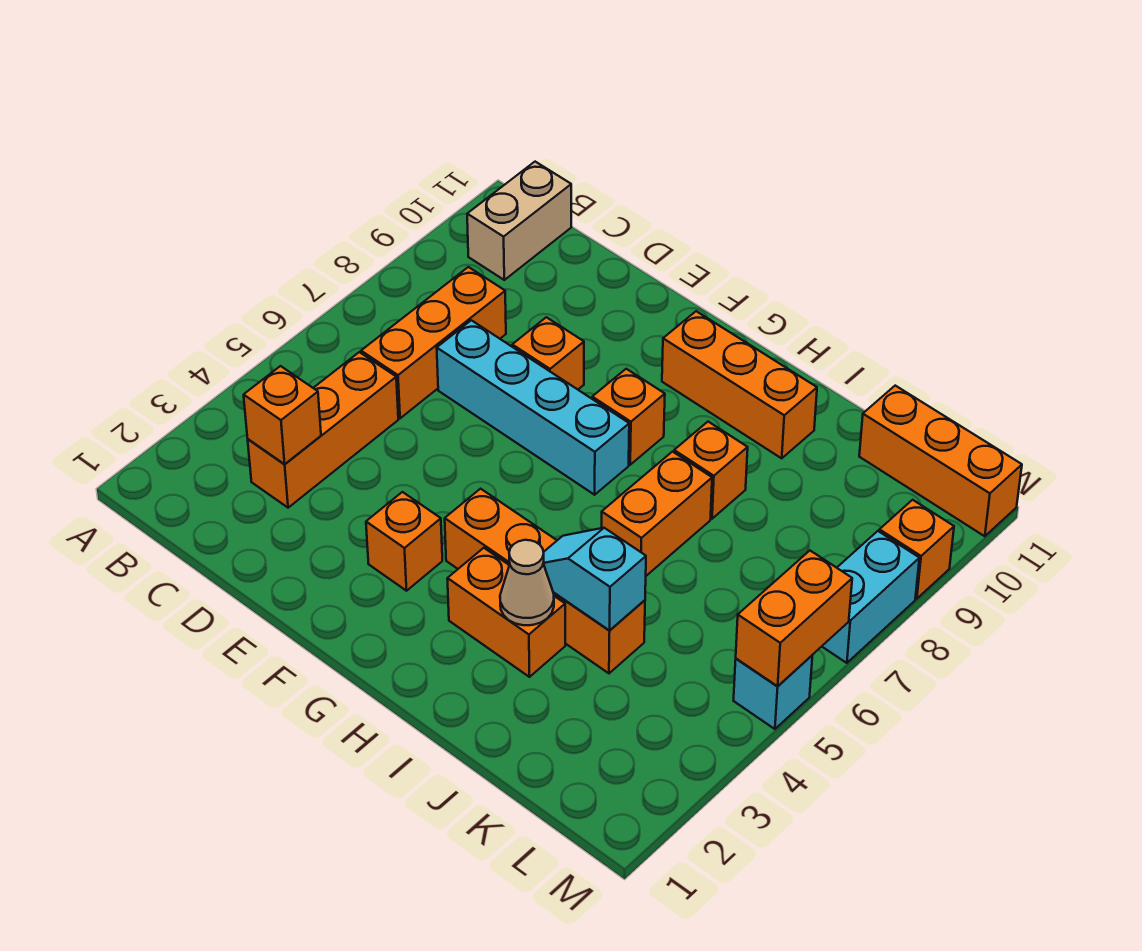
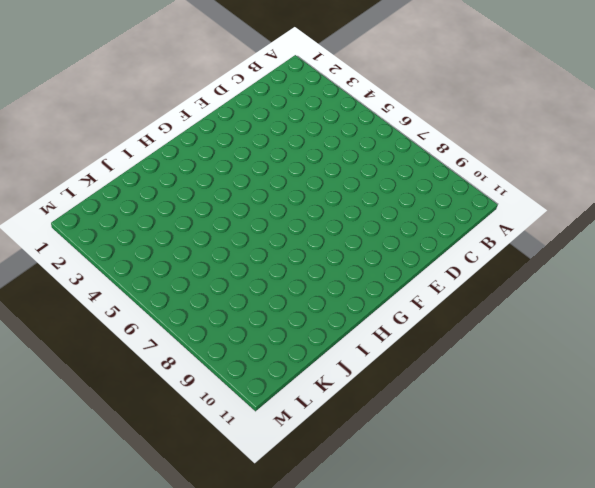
none -> tan brick B10:B11 level 1
none -> orange brick C3:C5 level 1
none -> orange brick C6:C8 level 1

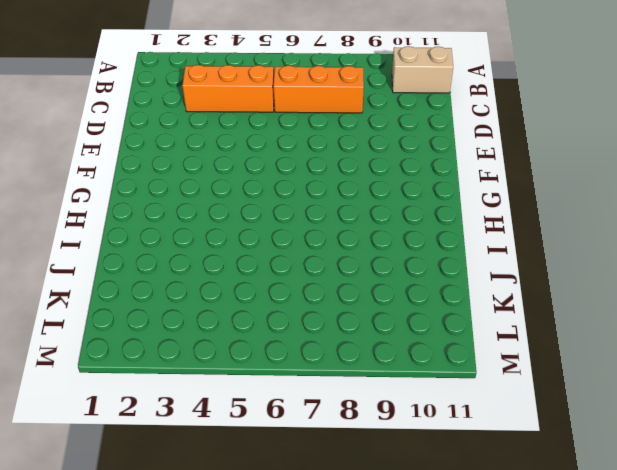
none -> cyan brick D7:G7 level 1
none -> orange brick E8 level 1
none -> orange brick F3 level 1

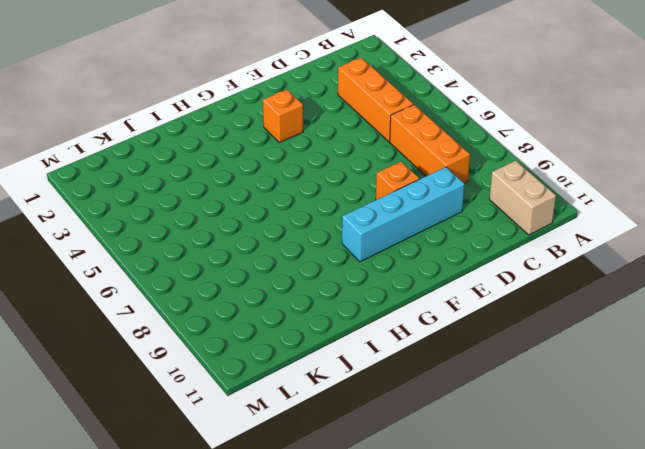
cyan brick D9:G9 level 1 -> cyan brick D7:G7 level 1
none -> orange brick G4:J4 level 1
none -> orange brick G8 level 1
none -> orange brick G10:I10 level 1

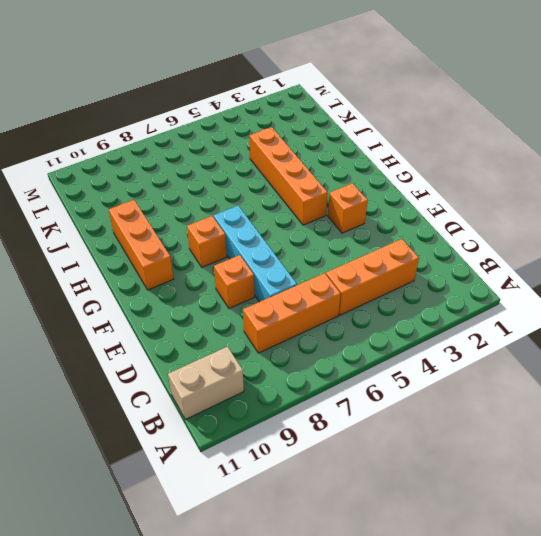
none -> orange brick H3:I3 level 1
none -> orange brick I6:I7 level 1
none -> orange brick I8 level 1

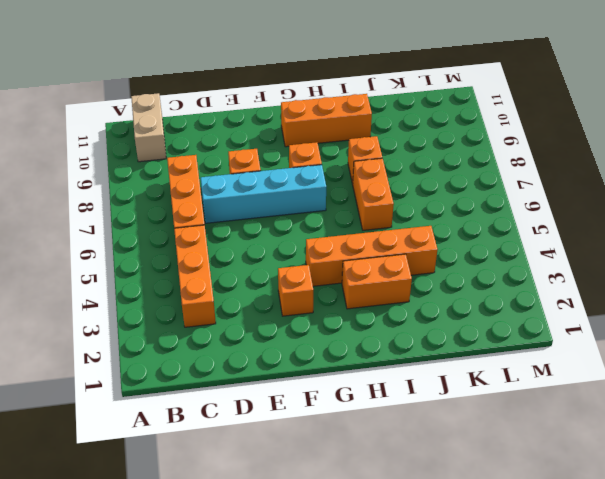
none -> orange brick K11:M11 level 1
none -> cyan brick M5 level 1
none -> cyan brick M7:M8 level 1

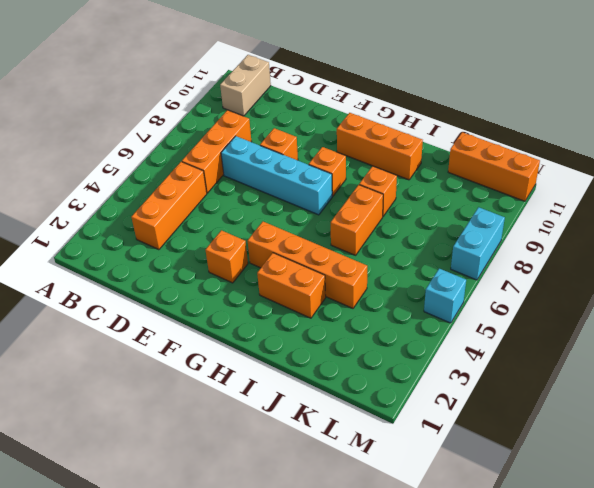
none -> orange brick M9 level 1
none -> orange brick C3 level 2
none -> tan cone I3 level 2

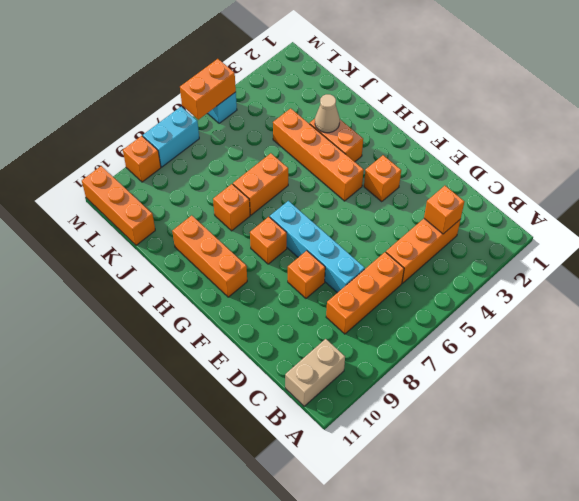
none -> cyan slope I4:J4 level 2 top J

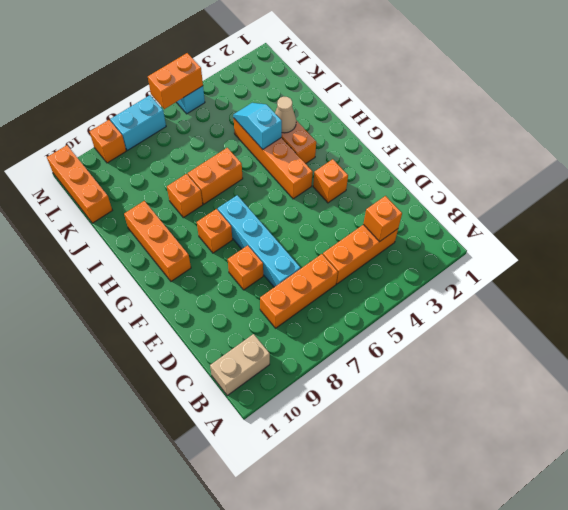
cyan slope I4:J4 level 2 top I -> cyan slope I4:J4 level 2 top J

